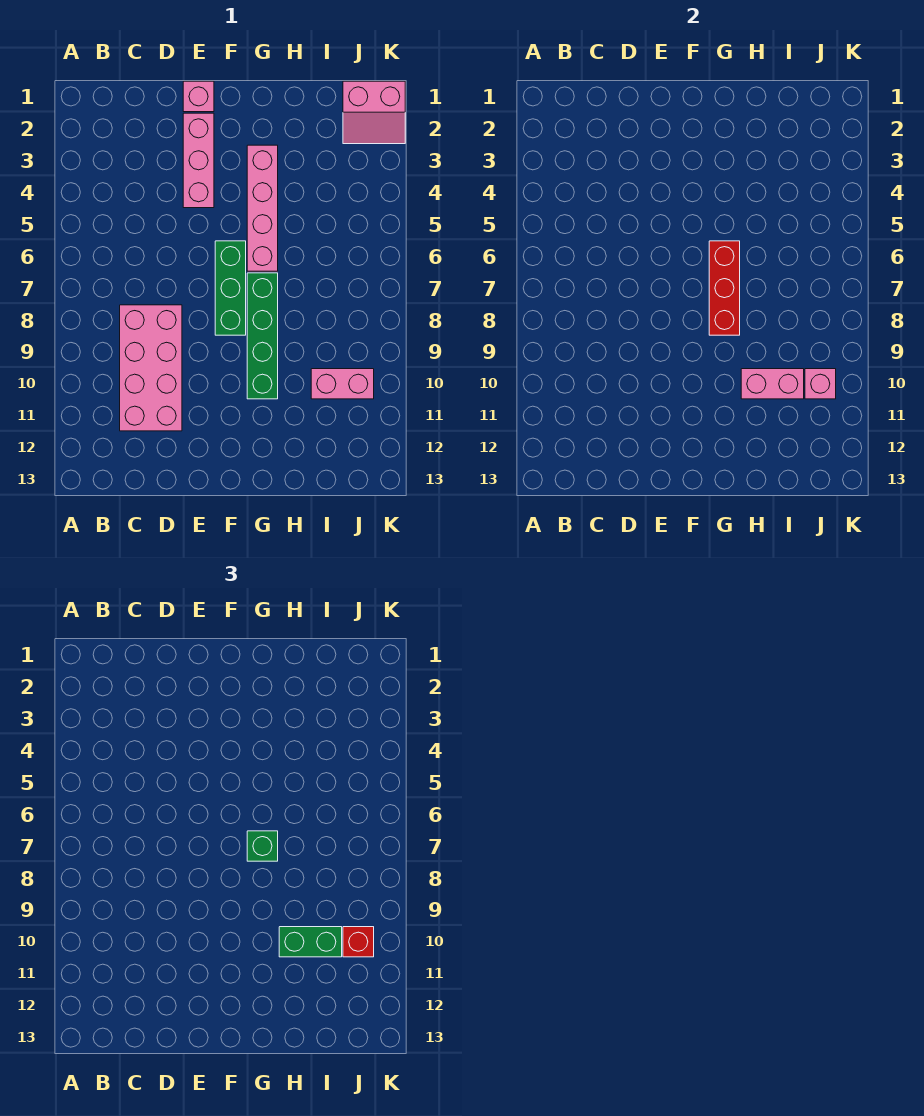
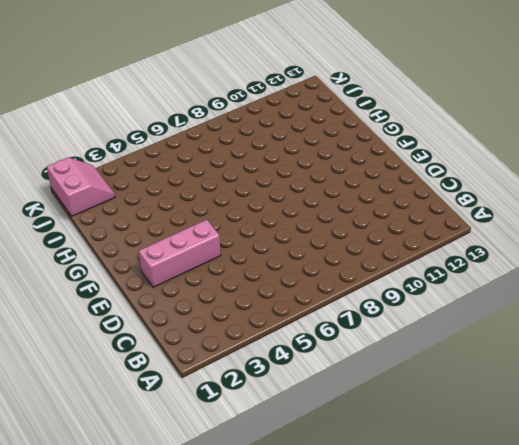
none -> pink brick C8:D11 level 1
none -> pink brick E1 level 1
none -> green brick F6:F8 level 1

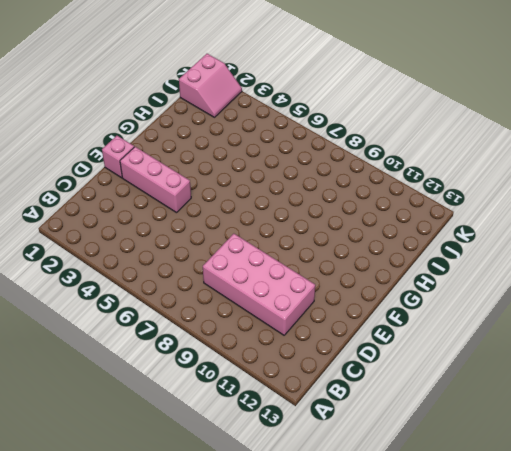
none -> green brick F6:F8 level 1
none -> pink brick G3:G6 level 1
none -> green brick G7:G10 level 1

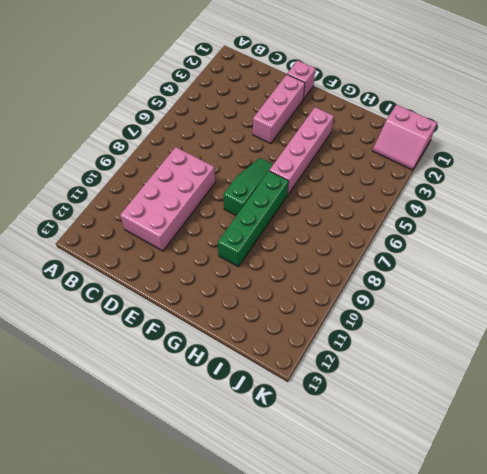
green slope F6:F8 level 1 top 8 -> green brick F6:F8 level 1
none -> pink brick I10:J10 level 1
none -> red brick G6:G8 level 2
none -> pink brick H10:I10 level 2

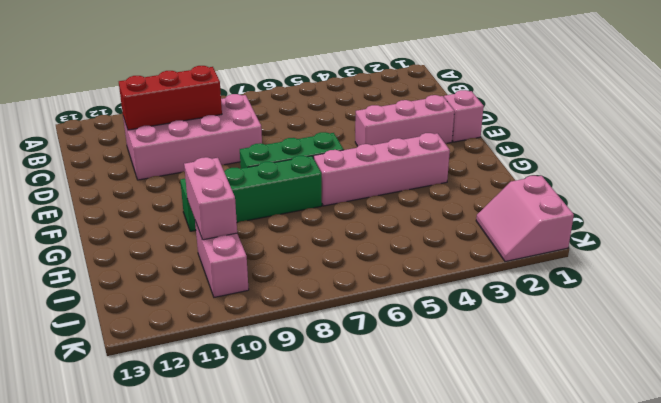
red brick C9:C11 level 2 -> red brick G6:G8 level 2
none -> pink brick J10 level 2
none -> green brick G7 level 3
none -> green brick H10:I10 level 3

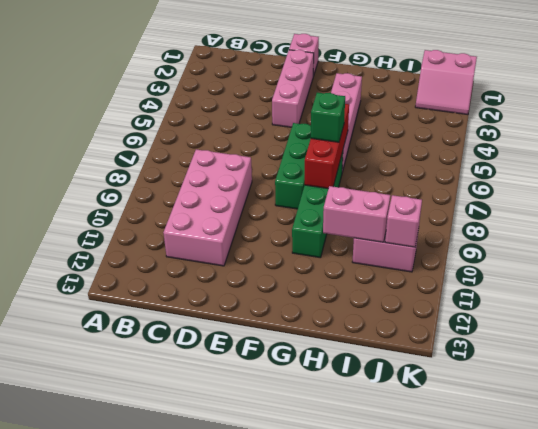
none -> green brick H10:I10 level 3
none -> red brick J10 level 3

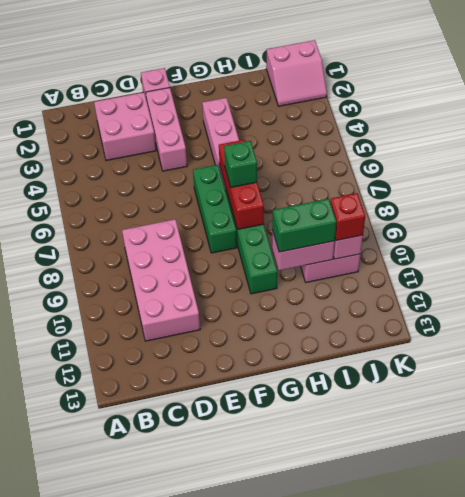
pink brick C2:D3 level 1 -> none

